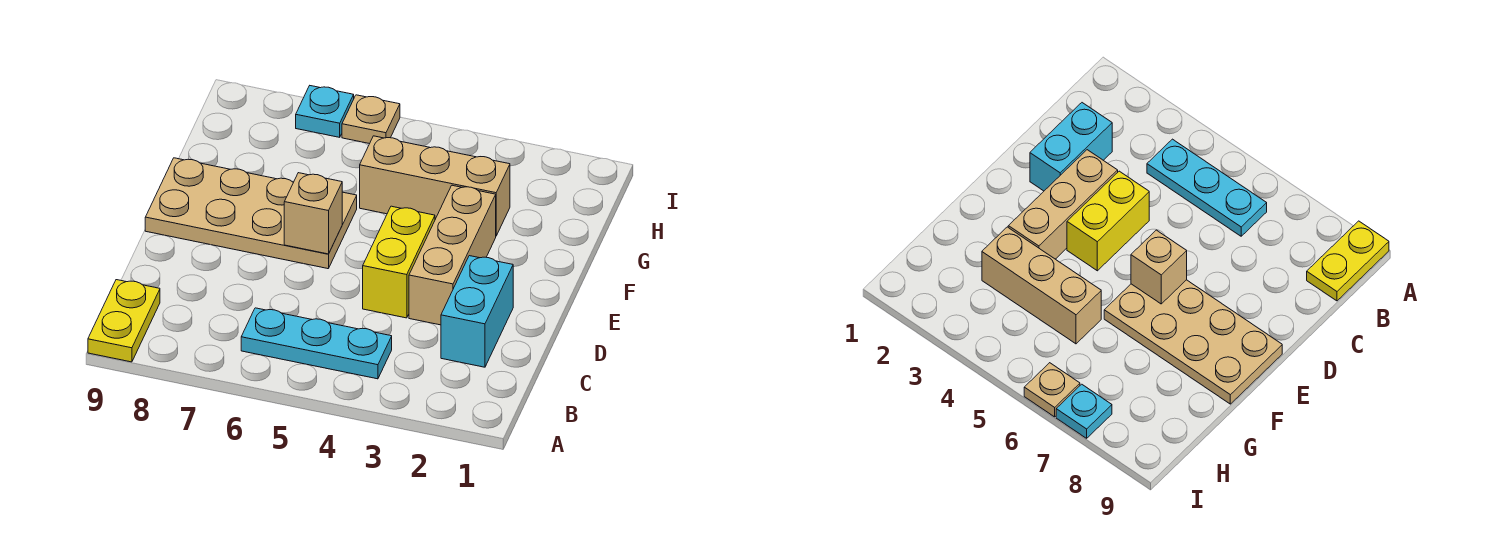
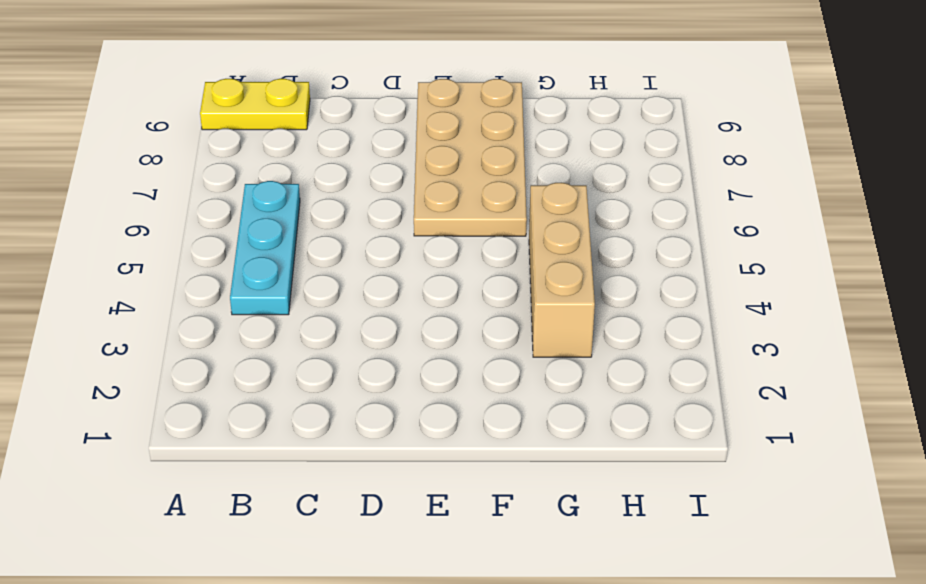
none -> cyan brick C2:D2 level 1
none -> tan brick D3:F3 level 1

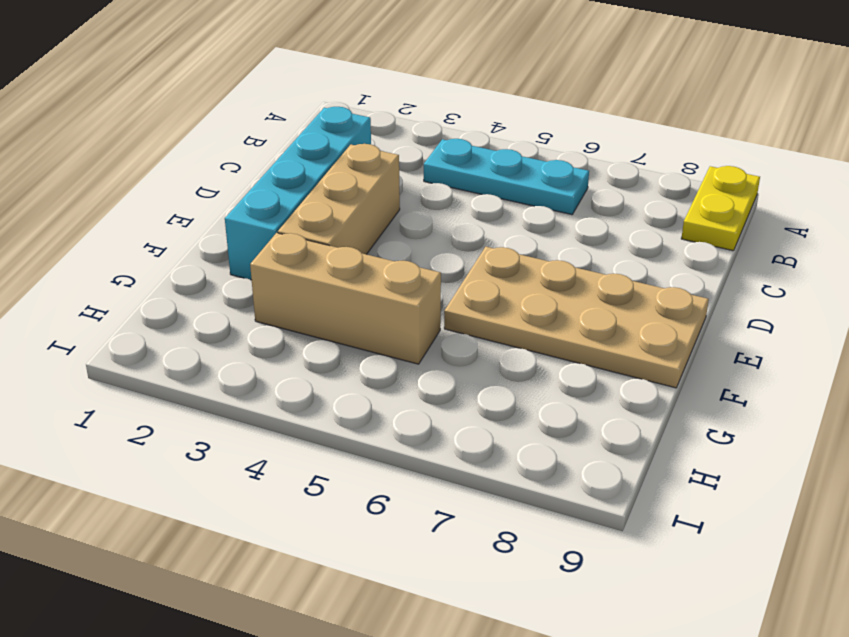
cyan brick C2:F2 level 1 -> cyan brick C2:D2 level 1
none -> yellow brick D4:E4 level 1
none -> tan plate I6 level 1

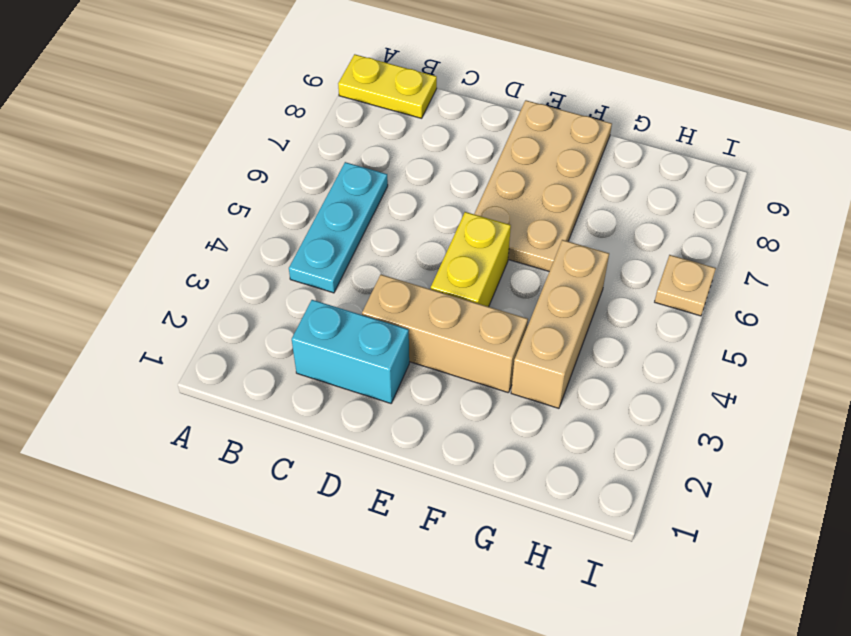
yellow brick E4:E5 level 1 -> yellow brick D4:E4 level 1
none -> cyan plate I7 level 1
none -> tan brick E6 level 2

